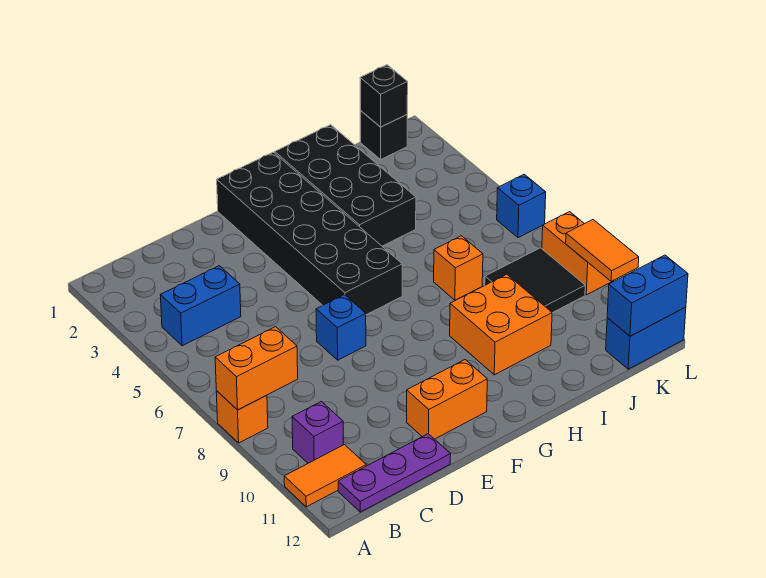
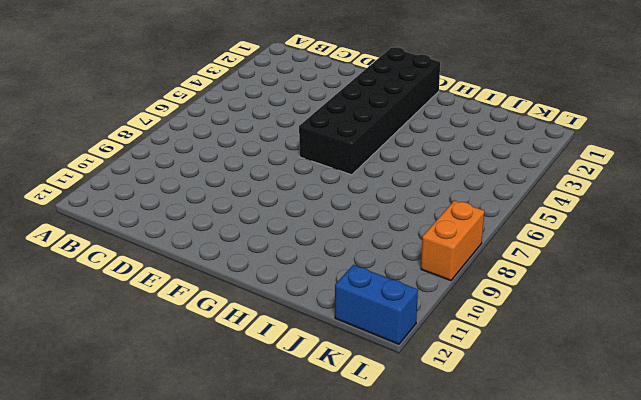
none -> orange brick A8 level 1
none -> orange tile A11:B11 level 1
none -> blue brick B4:C4 level 1

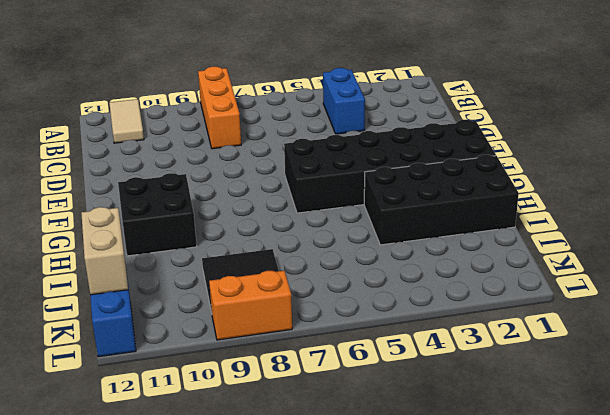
orange brick A8:C8 level 1 -> orange brick A8 level 1
tan tile A11:B11 level 1 -> orange tile A11:B11 level 1
black brick G10:H11 level 1 -> orange brick H9:I10 level 1
tan brick J12:K12 level 2 -> blue brick K12:L12 level 2
none -> purple brick B10 level 1
none -> purple plate B12:D12 level 1
none -> blue brick E7 level 1

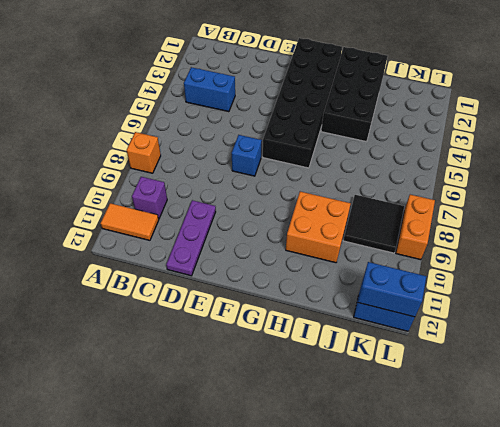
purple plate D10:D12 level 1 -> purple plate B12:D12 level 1
none -> orange brick E11:F11 level 1
none -> orange brick I7 level 1
none -> black brick K1 level 1

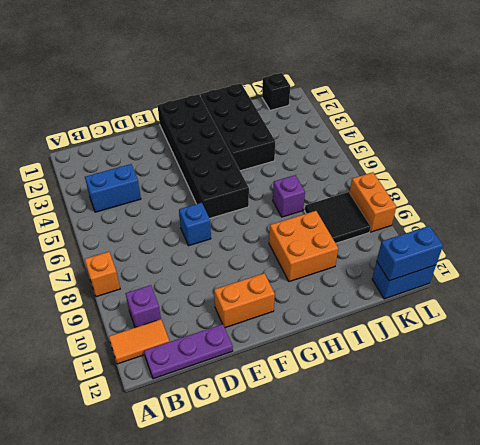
purple brick I7 level 1 -> orange brick I7 level 1
none -> blue brick L6 level 1
none -> orange brick A8:B8 level 2
none -> black brick K1 level 2

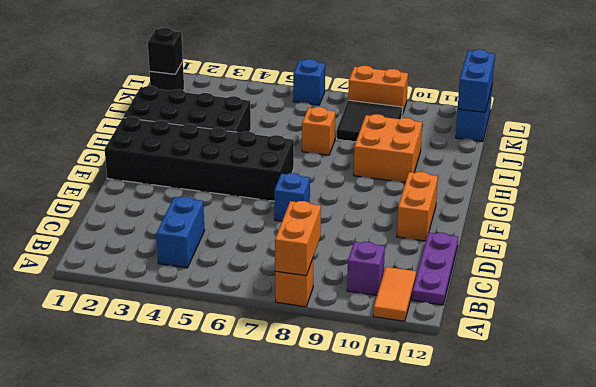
none -> orange tile L9:L10 level 2

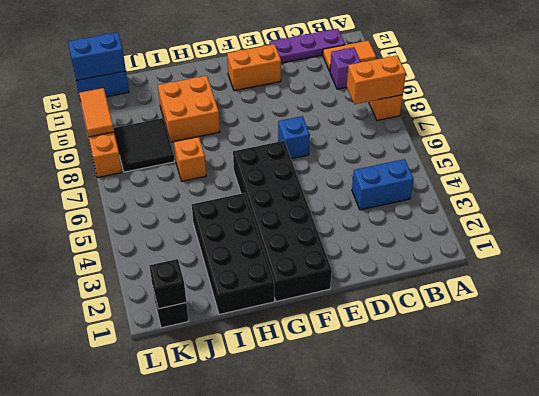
none -> blue brick L6 level 1

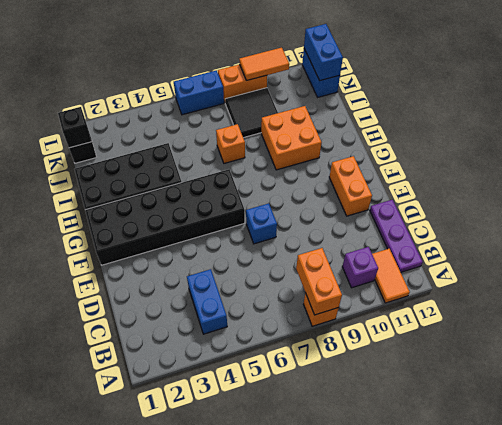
blue brick L6:L7 level 1 -> blue brick L6 level 1

